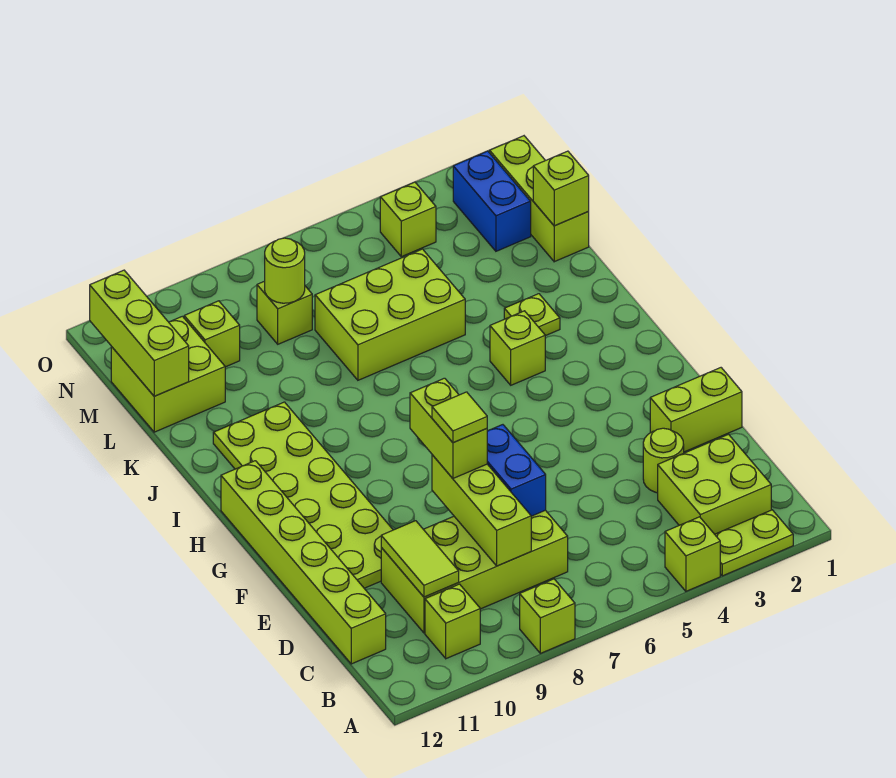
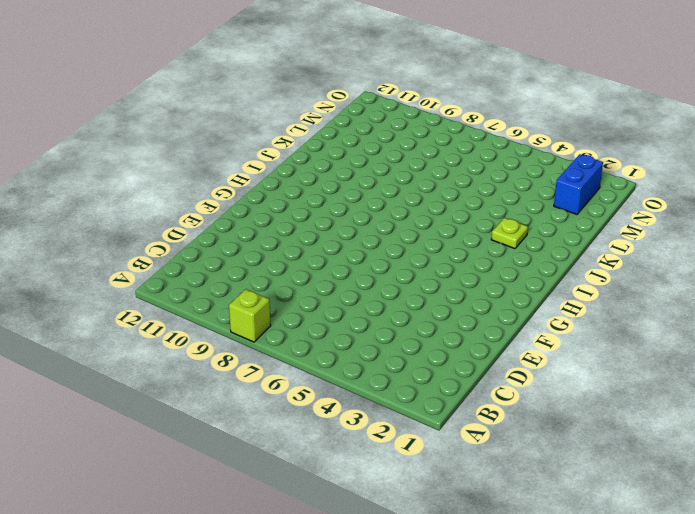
none -> lime plate A2:A3 level 1
none -> lime brick A4 level 1
none -> lime brick B2:C3 level 1

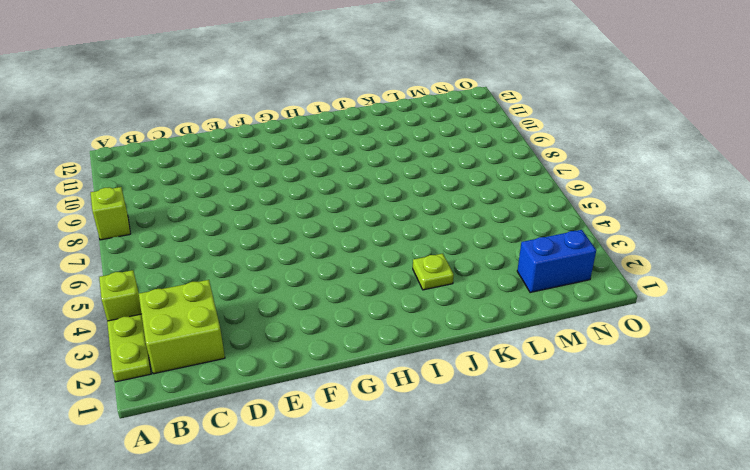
none -> lime brick B10 level 1
none -> lime brick C7:D10 level 1
none -> lime brick C12:H12 level 1

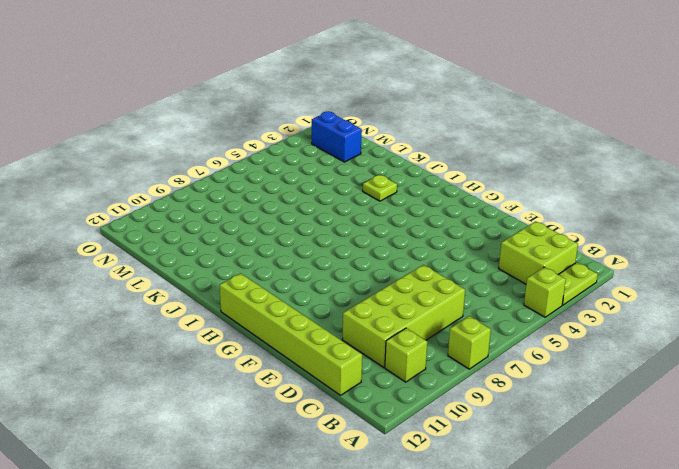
none -> lime round brick D3 level 1
none -> lime brick E1:E2 level 1
none -> lime plate E10:J11 level 1

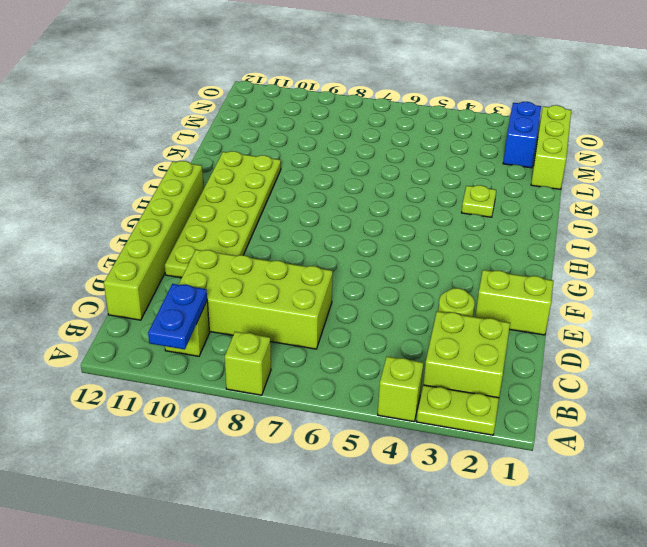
blue plate A10:B10 level 2 -> none
none -> lime brick I4 level 1
none -> lime brick K5:L7 level 1
none -> lime brick L11:M12 level 1

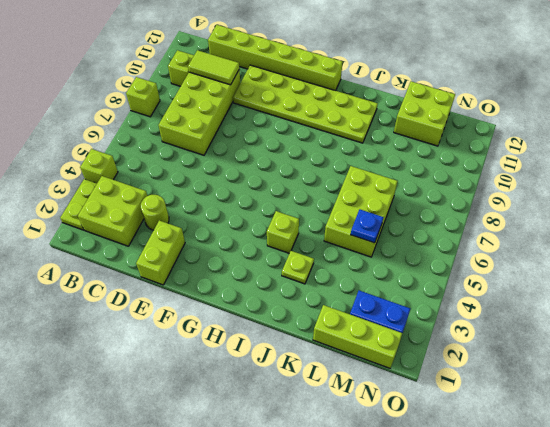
blue plate L5 level 2 -> none
none -> lime brick M8 level 1
none -> lime brick M10 level 1
none -> lime brick N4 level 1

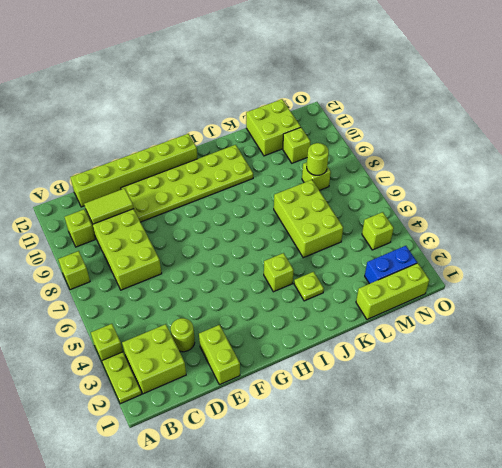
none -> lime brick C8:E8 level 2
none -> blue brick D7:E7 level 2
none -> lime brick L1 level 2

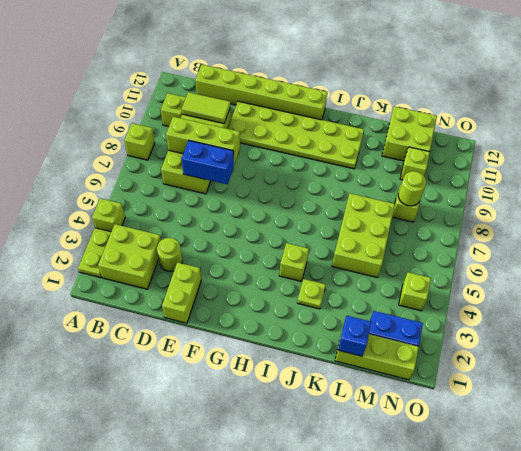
blue brick L1 level 2 -> lime brick L1 level 2
none -> lime brick L12:N12 level 2
none -> lime brick E8:F8 level 3
none -> lime tile E8 level 4

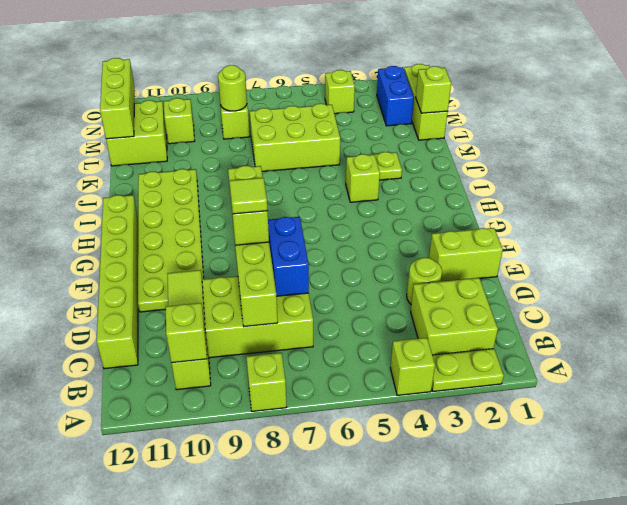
lime brick B10 level 2 -> none

